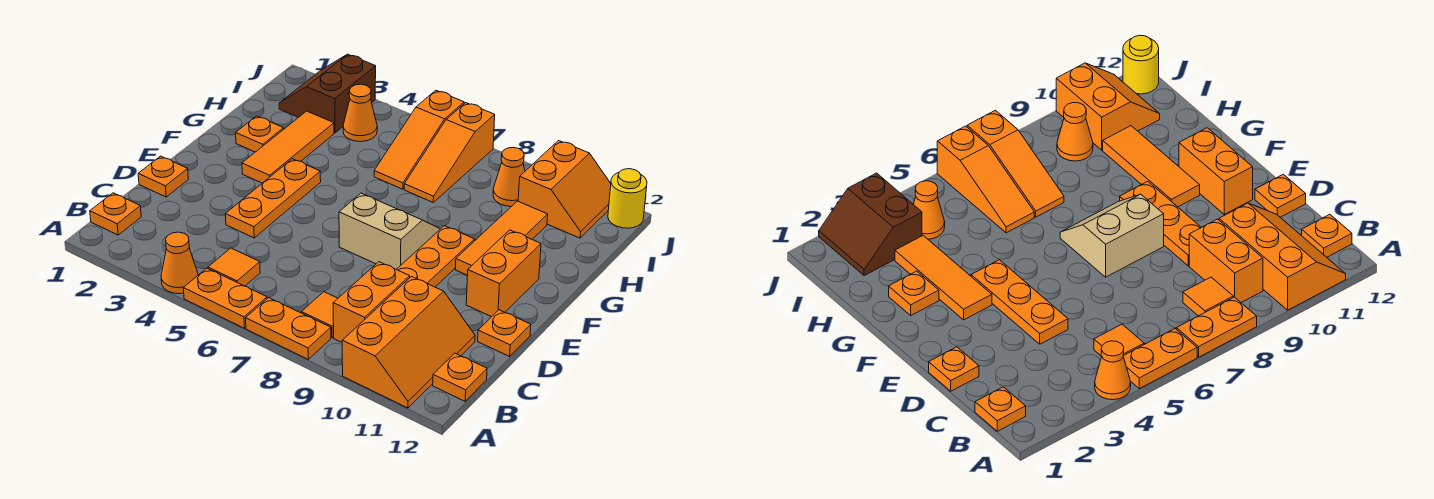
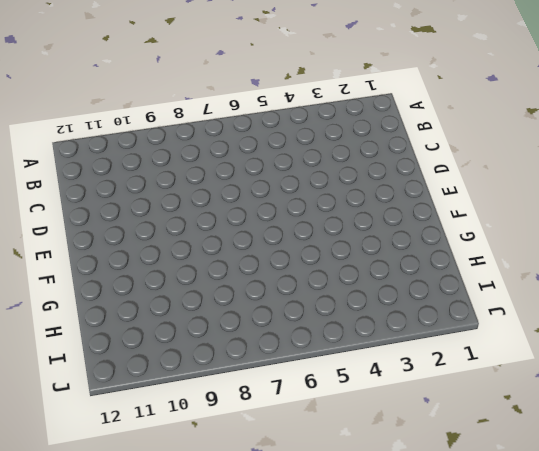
none -> orange cone A4 level 1
none -> orange plate A5:A6 level 1
none -> orange plate A7:A8 level 1

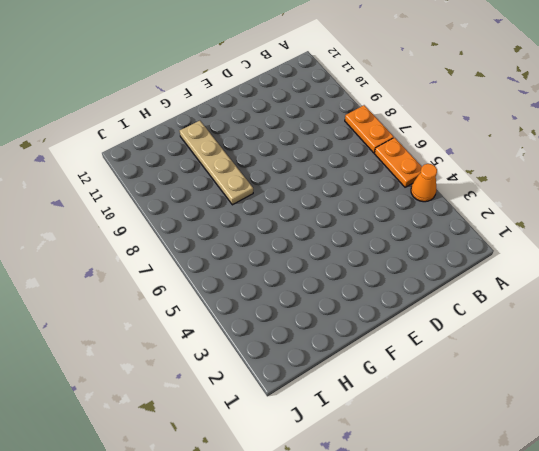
tan plate G8:G11 level 1 -> orange tile F10:H10 level 1
none -> orange slope A10:C11 level 1 top 10
none -> orange plate B1 level 1
none -> orange tile B5 level 1

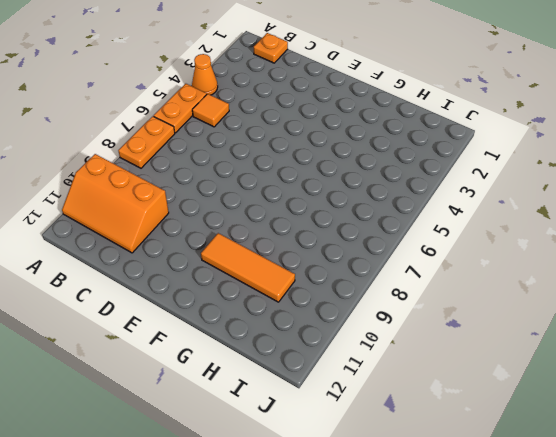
none -> orange tile B8 level 1
none -> orange brick B9:C9 level 1
none -> orange plate B12 level 1

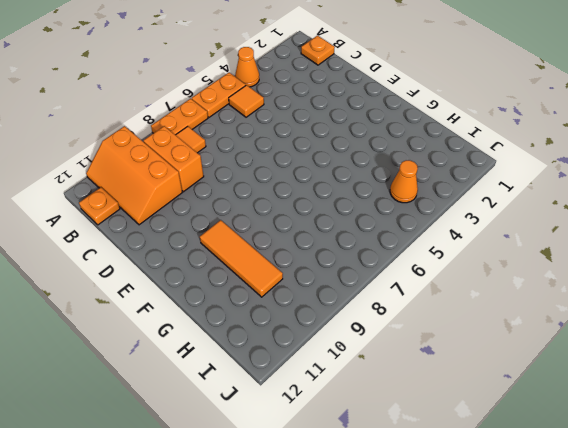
none -> orange plate D1 level 1
none -> orange plate D4:F4 level 1
none -> orange plate D9:F9 level 1

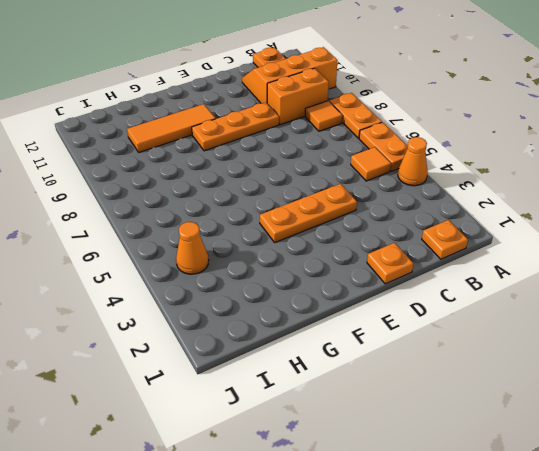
none -> orange plate D12 level 1
none -> tan slope E7:F8 level 1 top E
none -> orange brick E11:F11 level 1

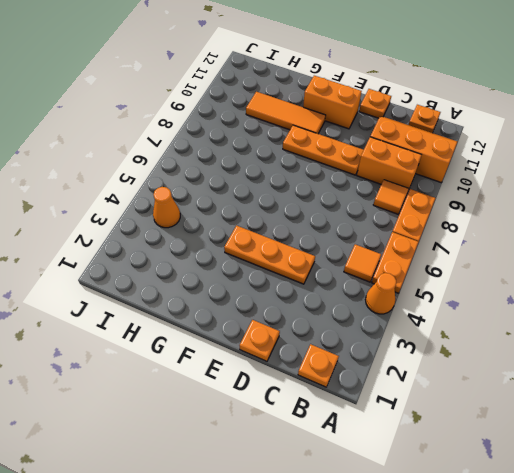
none -> tan slope E7:F8 level 1 top E
none -> orange tile F3:H3 level 1
none -> orange plate G2 level 1

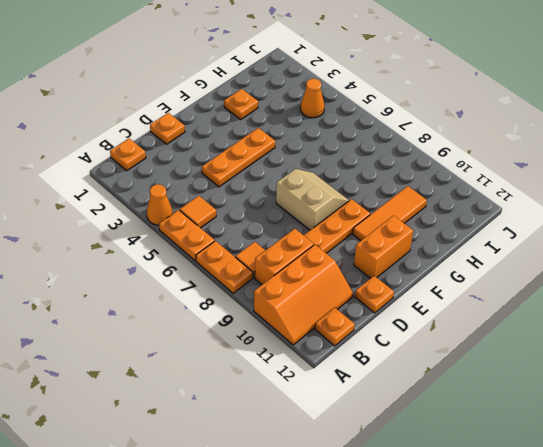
none -> orange tile F3:H3 level 1
none -> orange slope H6:J6 level 1 top J
none -> orange slope H7:J7 level 1 top J

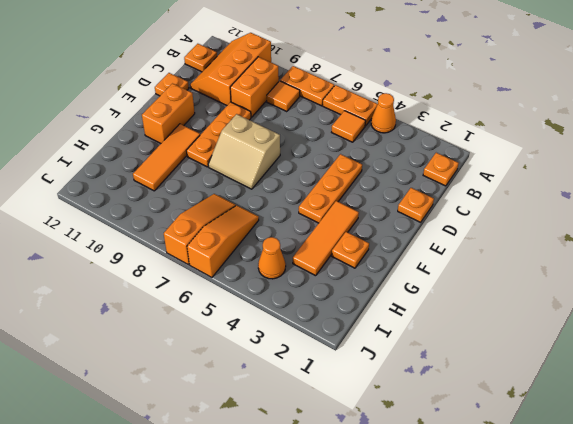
none -> brown slope I2:J3 level 1 top 3
none -> orange cone I9 level 1
none -> orange slope I10:J11 level 1 top 10

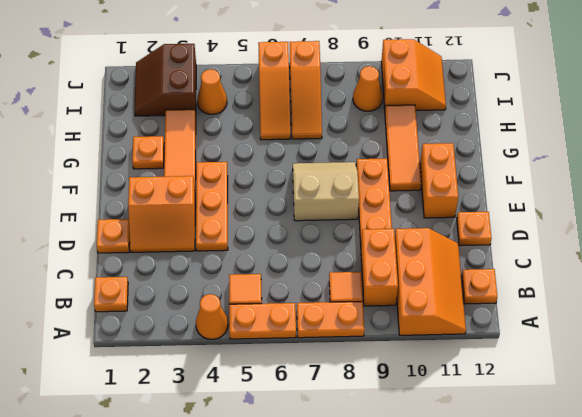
orange slope D2:E3 level 1 top E -> none
none -> yellow round brick J12 level 1

